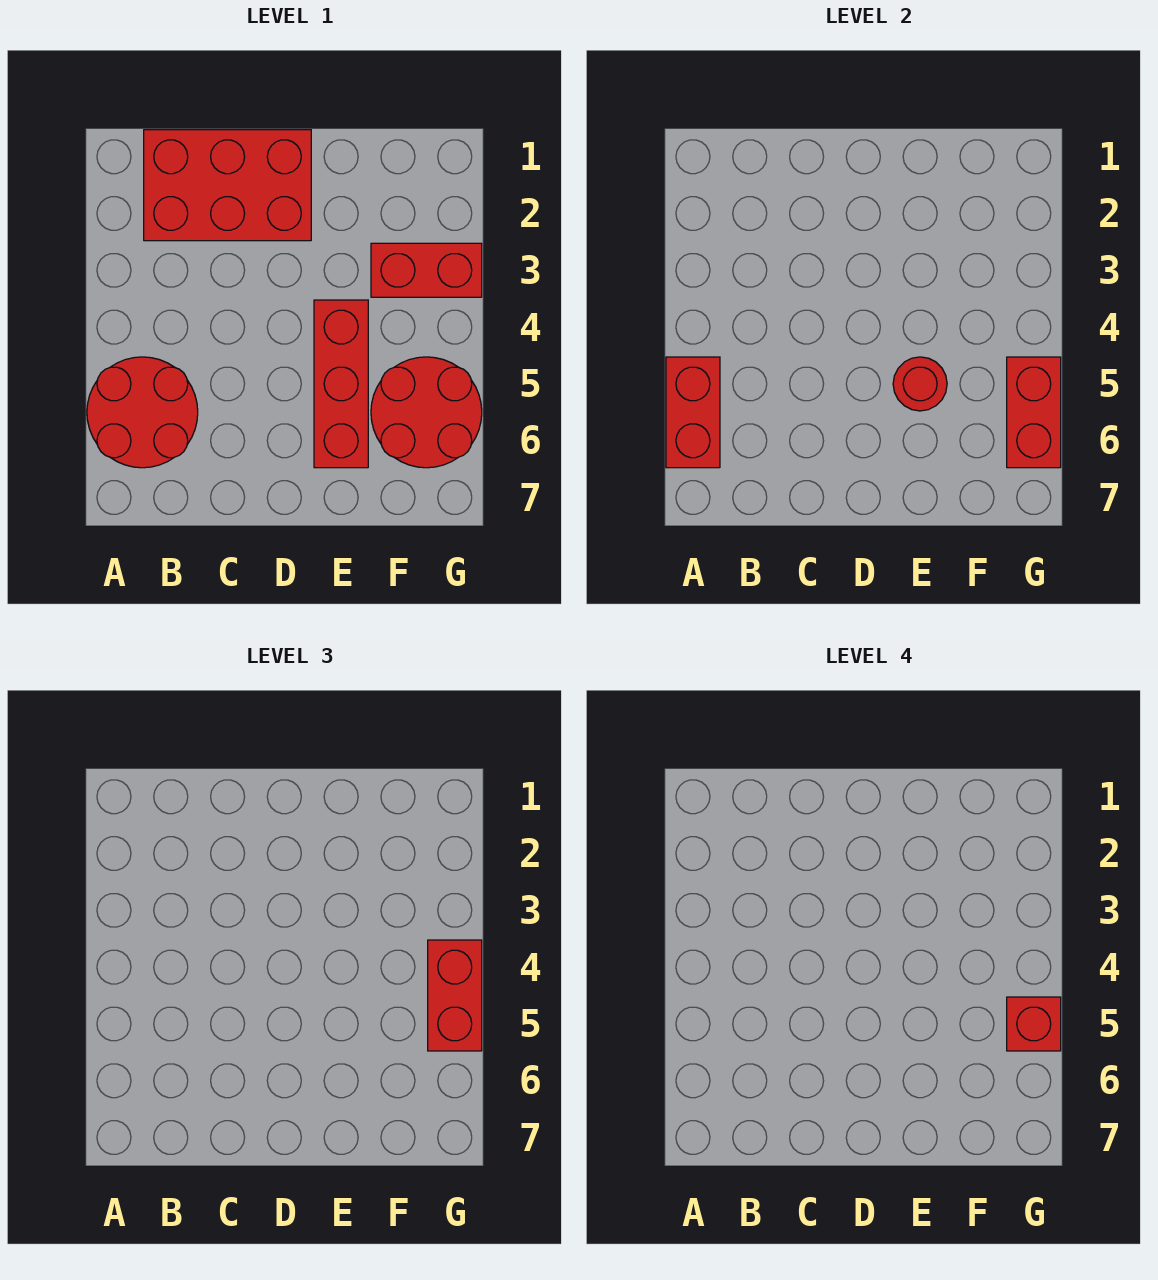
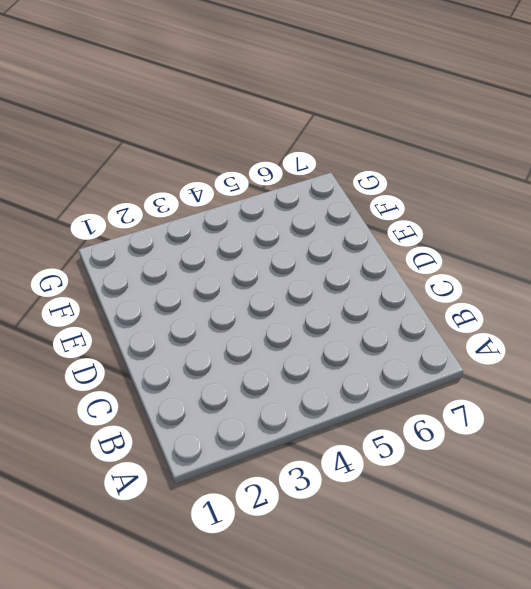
none -> red round brick A5:B6 level 1
none -> red brick B1:D2 level 1

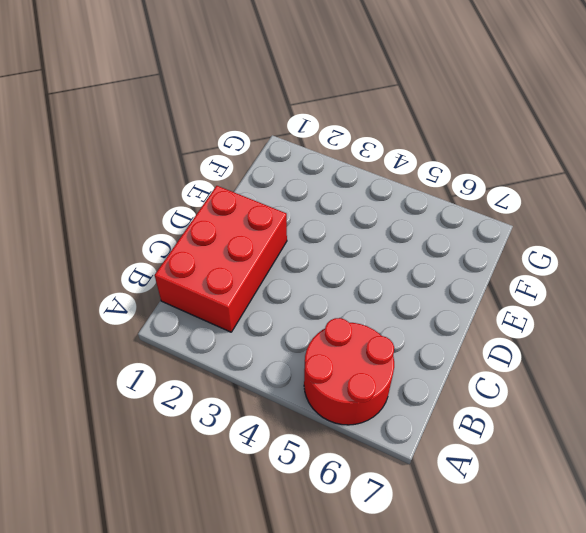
none -> red brick E4:E6 level 1
none -> red brick F3:G3 level 1

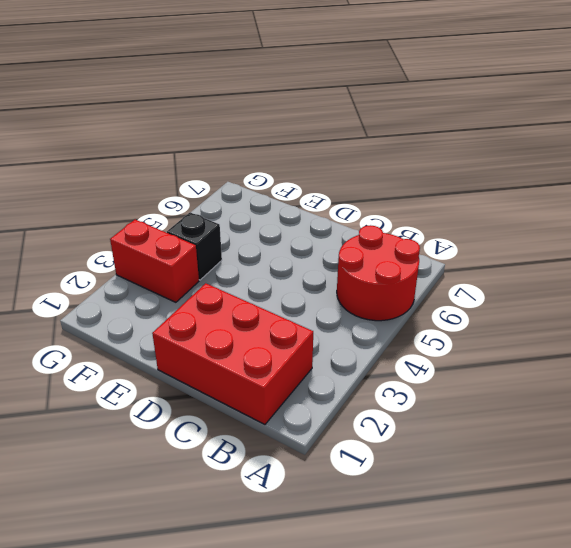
black brick F4 level 1 -> none
none -> red brick E4:E6 level 1
none -> red round brick F5:G6 level 1

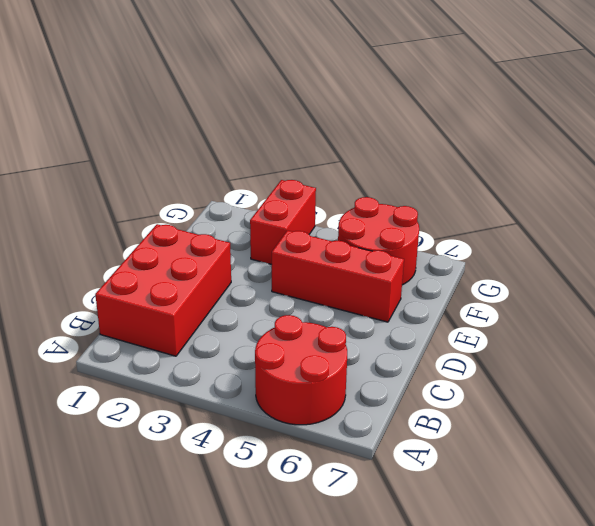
none -> red brick A5:A6 level 2
none -> red round brick E5 level 2

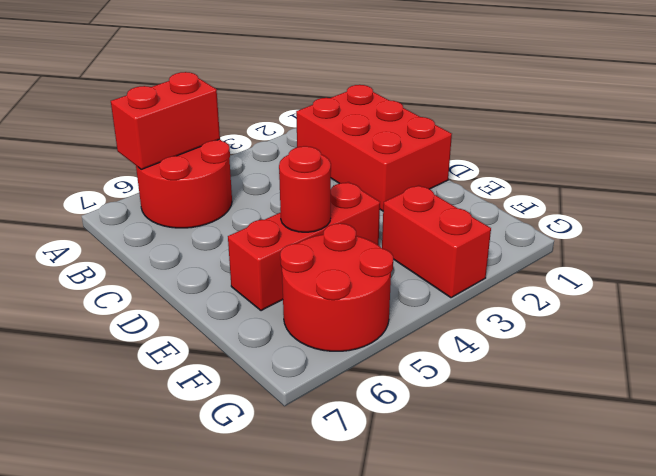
none -> red brick G5:G6 level 2
none -> red brick G4:G5 level 3

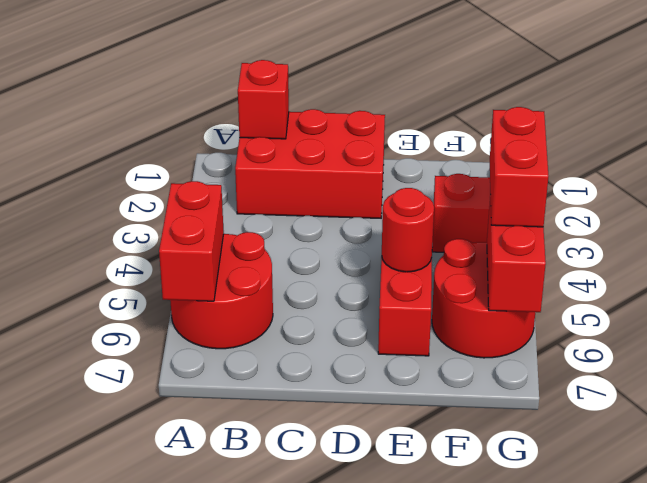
red brick B1 level 2 -> red brick G5 level 4

